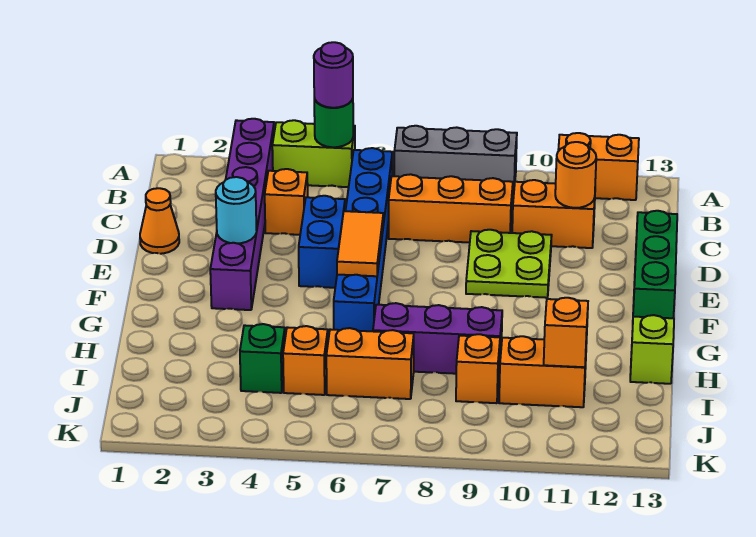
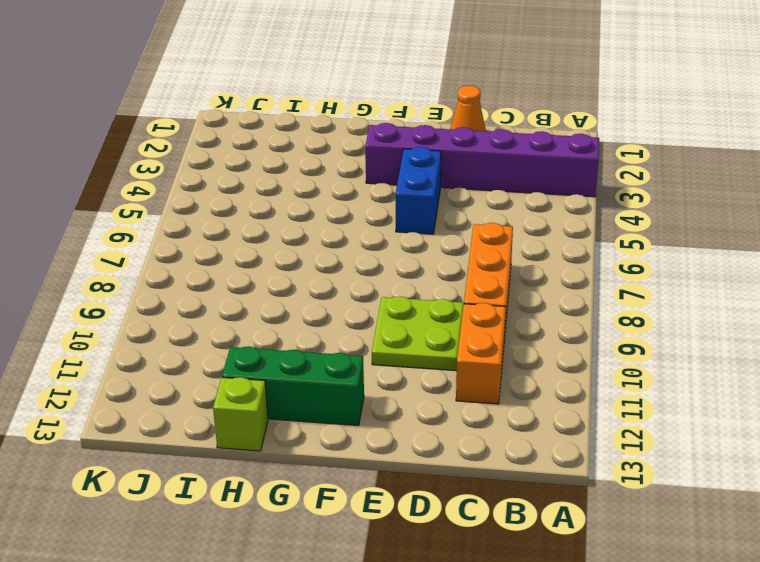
blue brick E4:E5 level 1 -> blue brick D5:E5 level 1
green brick F12:H12 level 1 -> green brick D13:F13 level 1
none -> lime brick A4:A5 level 1
none -> grey brick A7:A9 level 1
none -> orange brick A11:A12 level 1

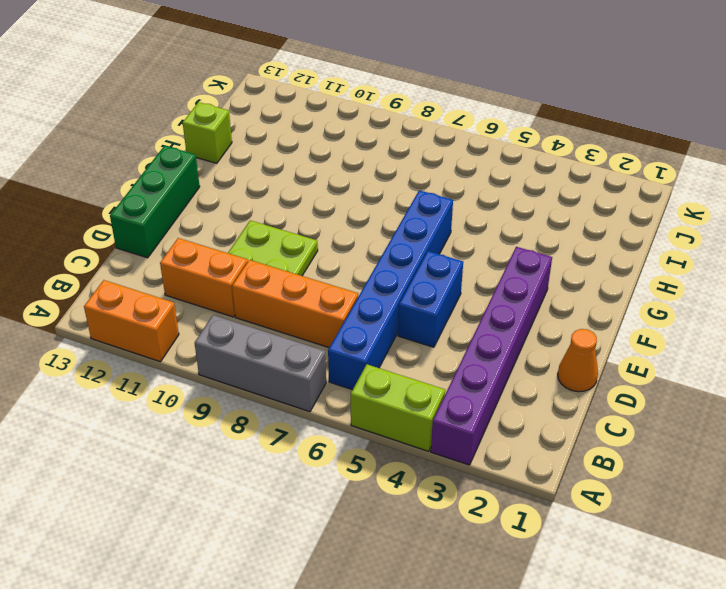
none -> orange brick C4 level 1
none -> purple brick H7:H9 level 1
none -> green brick I4 level 1

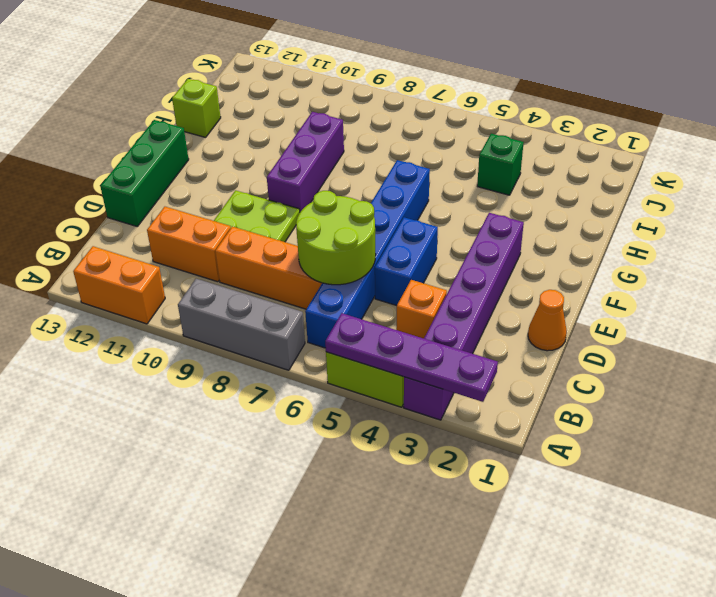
purple plate A2:A5 level 2 -> green round brick A5 level 2
lime round brick C6:D7 level 2 -> none
purple brick F9:H9 level 1 -> purple brick H7:H9 level 1
none -> orange brick I5 level 1
none -> orange brick I6:I7 level 1
none -> orange brick I9 level 1

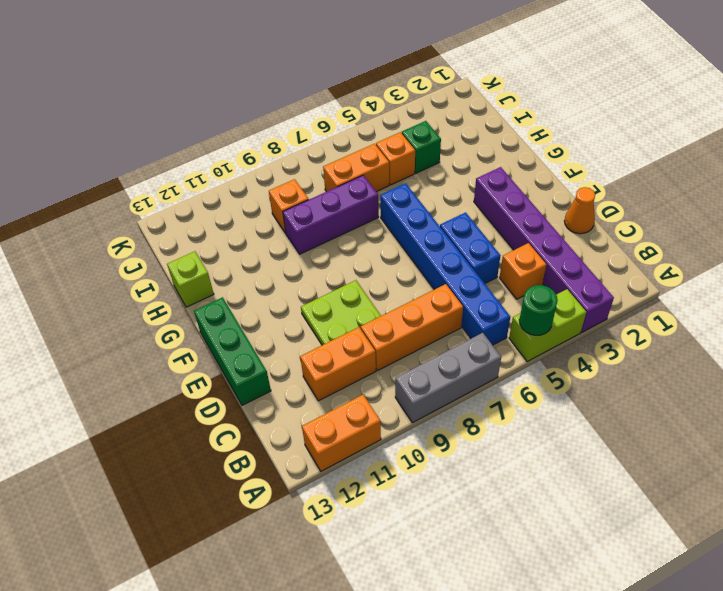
none -> orange brick I10:I11 level 1
none -> orange round brick C11 level 2
none -> cyan round brick E3 level 2

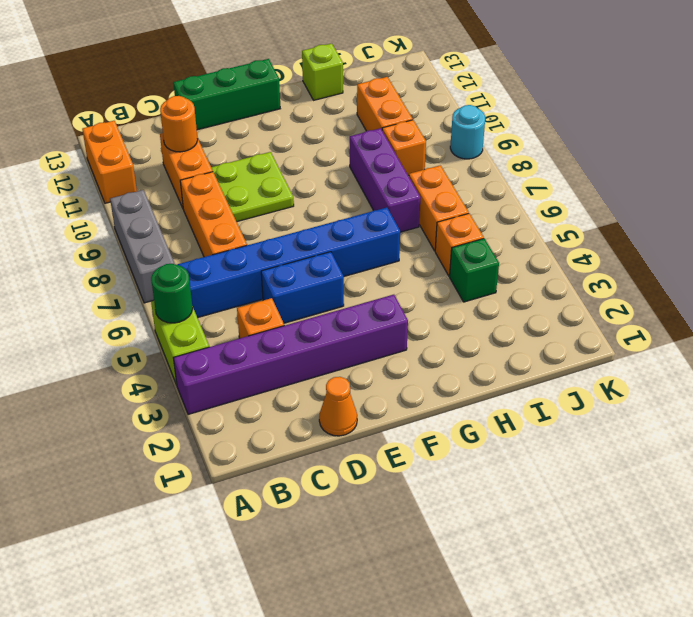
cyan round brick K9 level 1 -> cyan round brick E3 level 2
none -> orange tile E6:F6 level 2
none -> orange brick I11 level 2
none -> purple round brick A5 level 3

